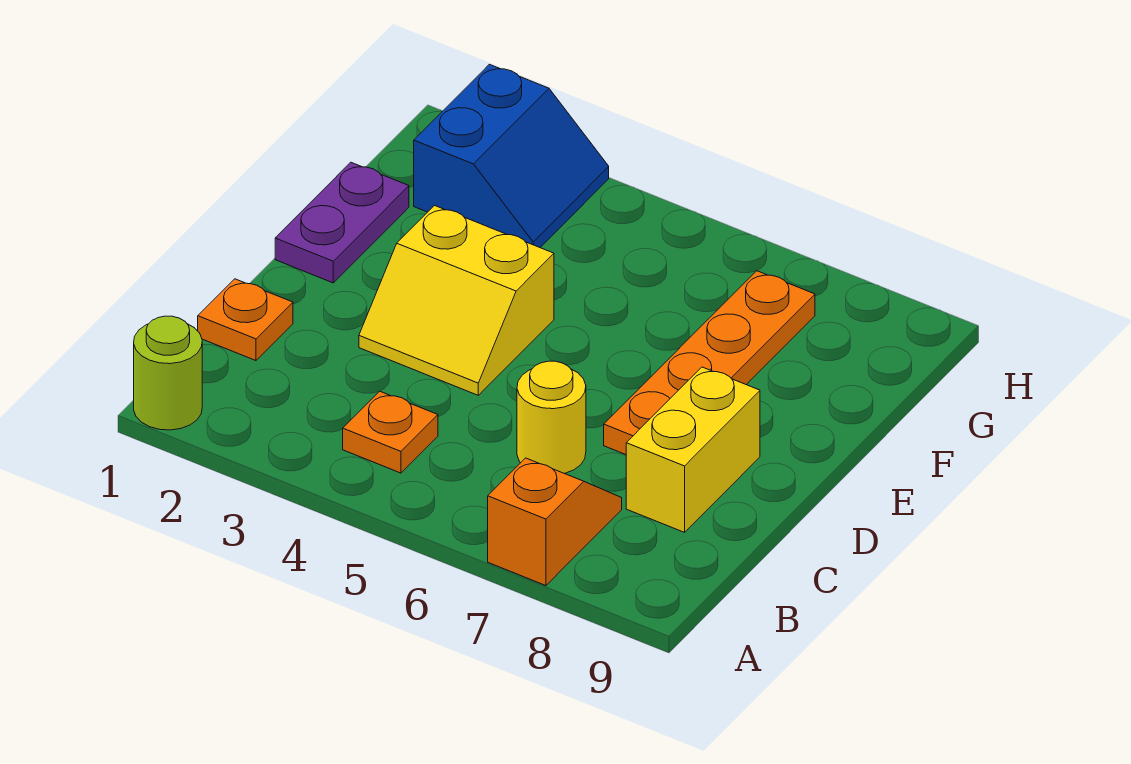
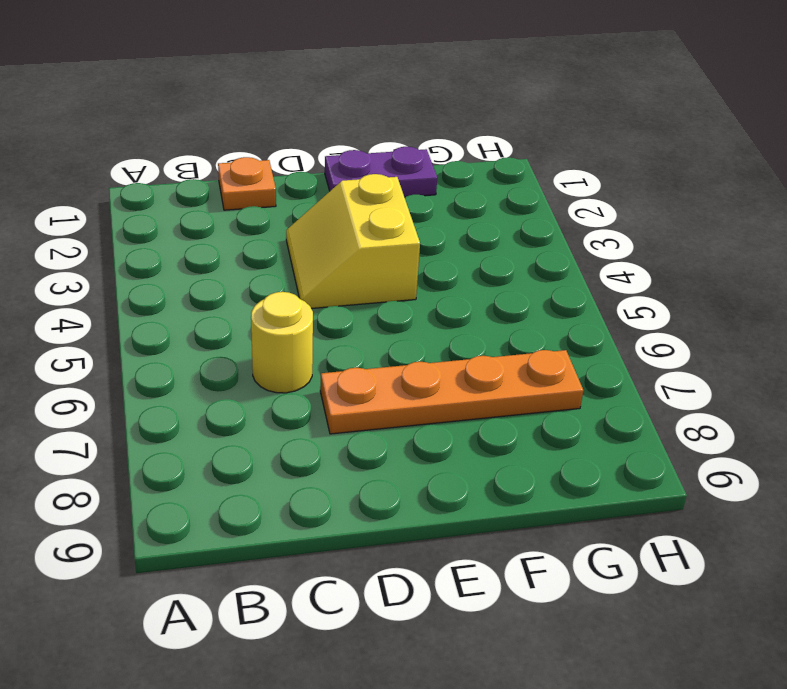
none -> lime round brick A1 level 1
none -> orange slope A7:B7 level 1 top A

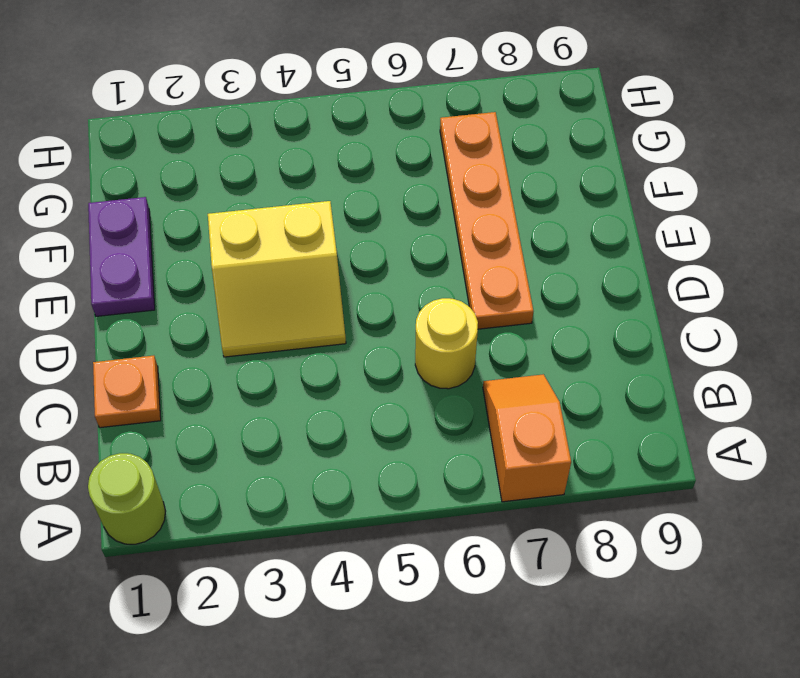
none -> orange plate B4 level 1
none -> yellow brick C8:D8 level 1

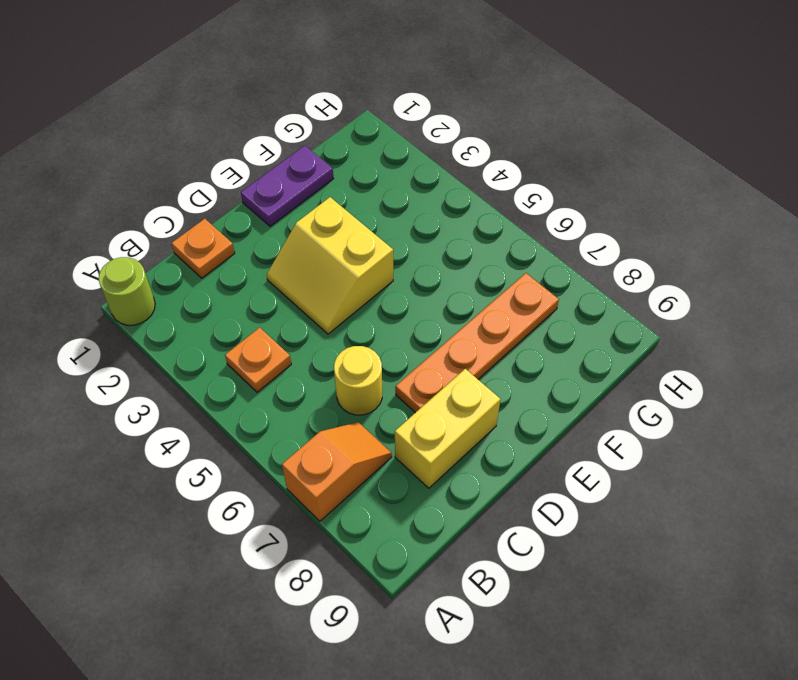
none -> blue slope G2:H3 level 1 top 2

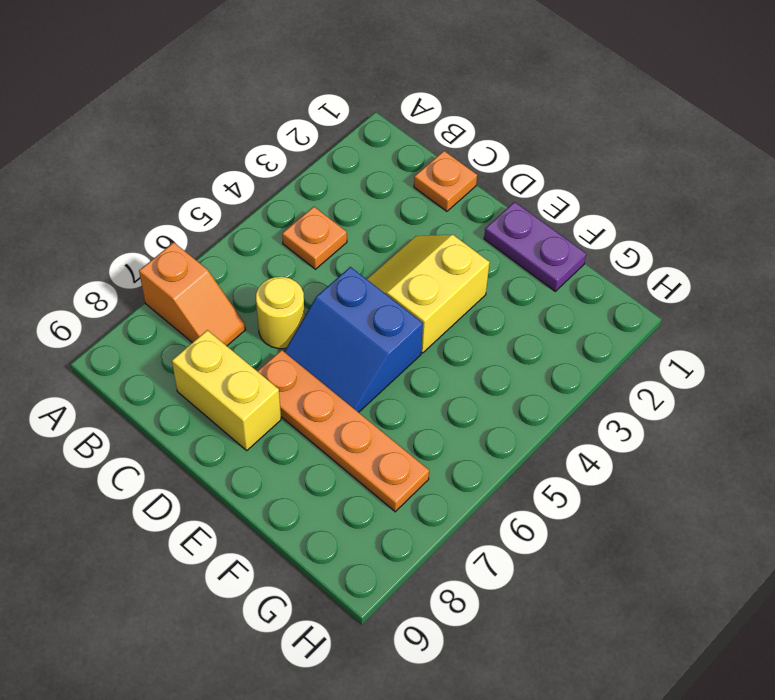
blue slope D5:E6 level 1 top 5 -> blue slope G2:H3 level 1 top 2
none -> lime round brick A1 level 1

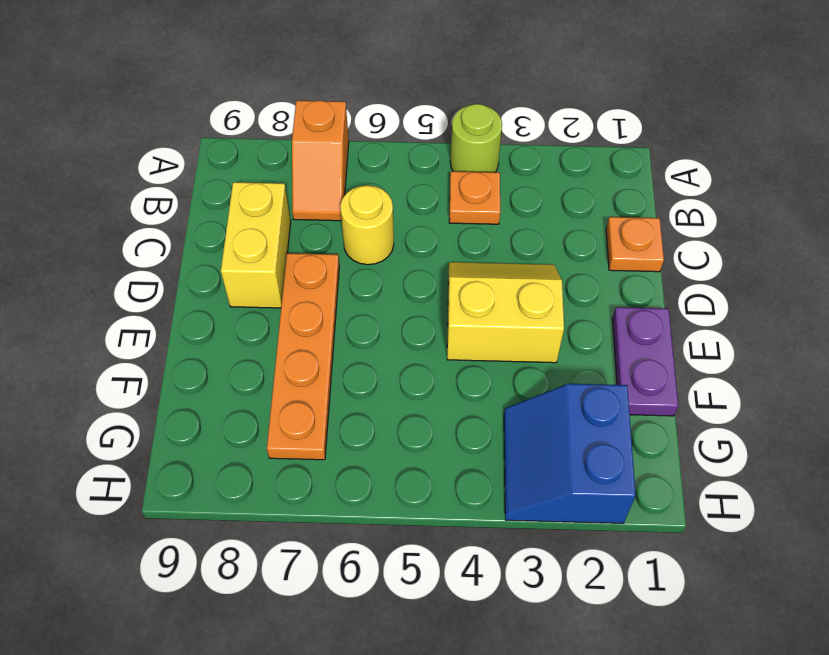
lime round brick A4 level 1 -> lime round brick A1 level 1

